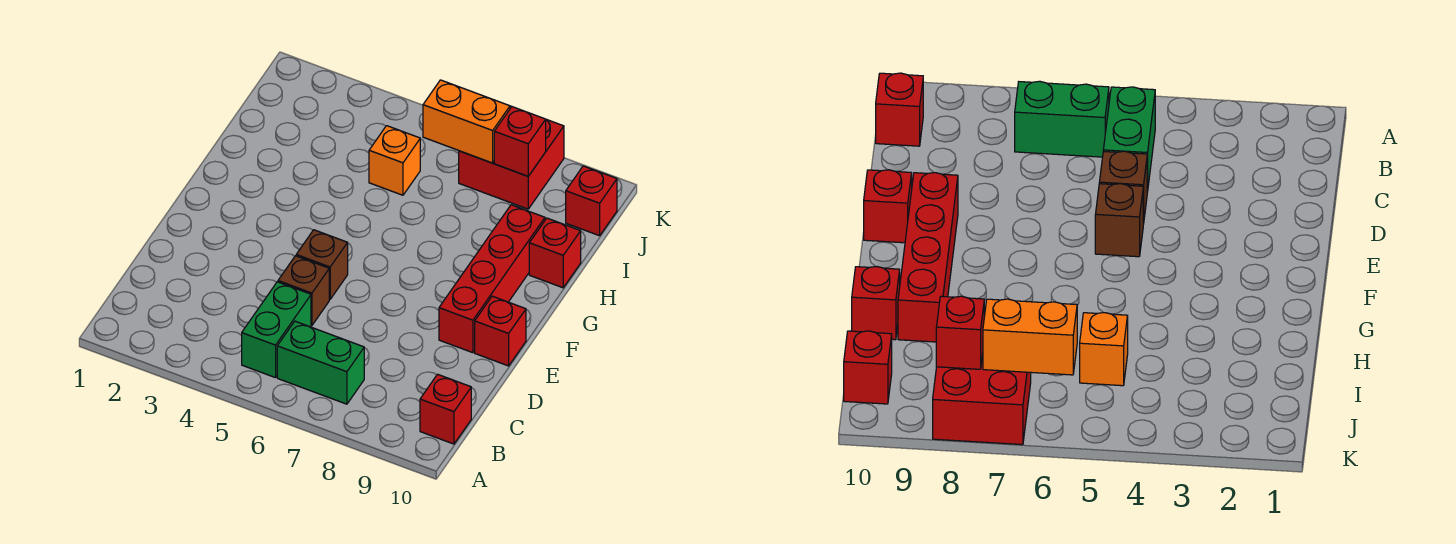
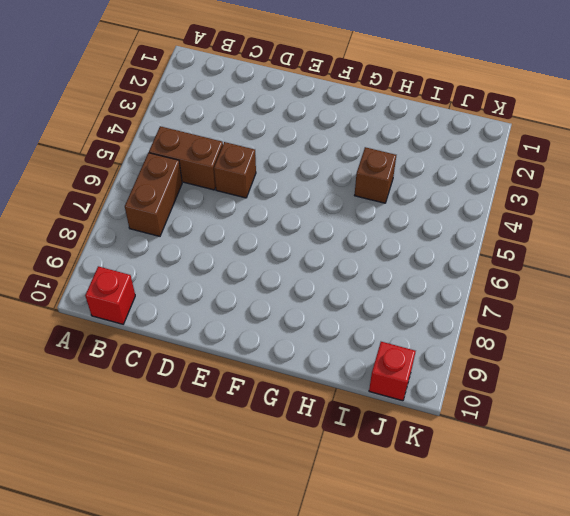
brown brick B5:C5 level 1 -> green brick B5:C5 level 1
brown brick B6:B7 level 1 -> green brick B6:B7 level 1
brown brick H4 level 1 -> brown brick E5 level 1
none -> red brick E9:H9 level 1
none -> red brick E10 level 1
none -> red brick H10 level 1

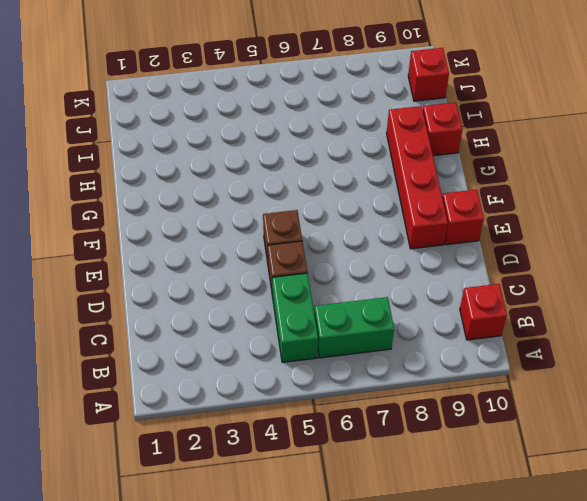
none -> orange brick I5 level 1
none -> red brick J7:K8 level 1
none -> orange brick J6:J7 level 2

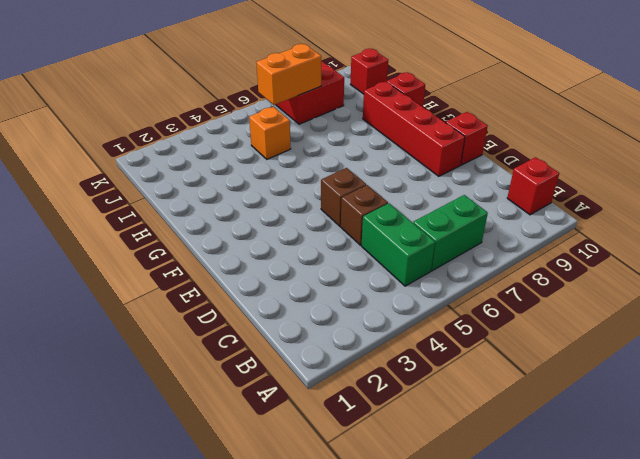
none -> red brick J8 level 2

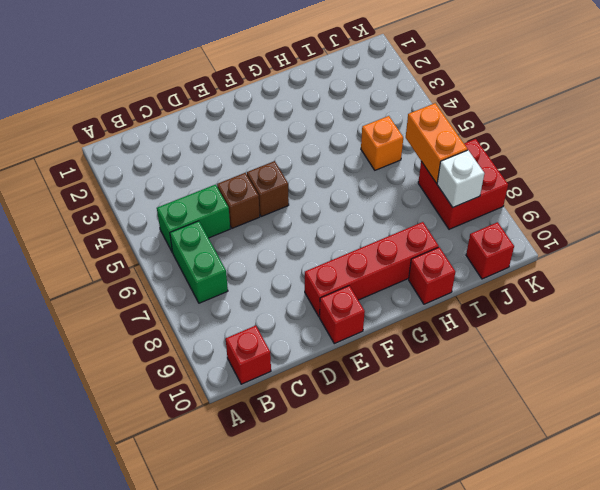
white brick J8 level 2 -> red brick J8 level 2

